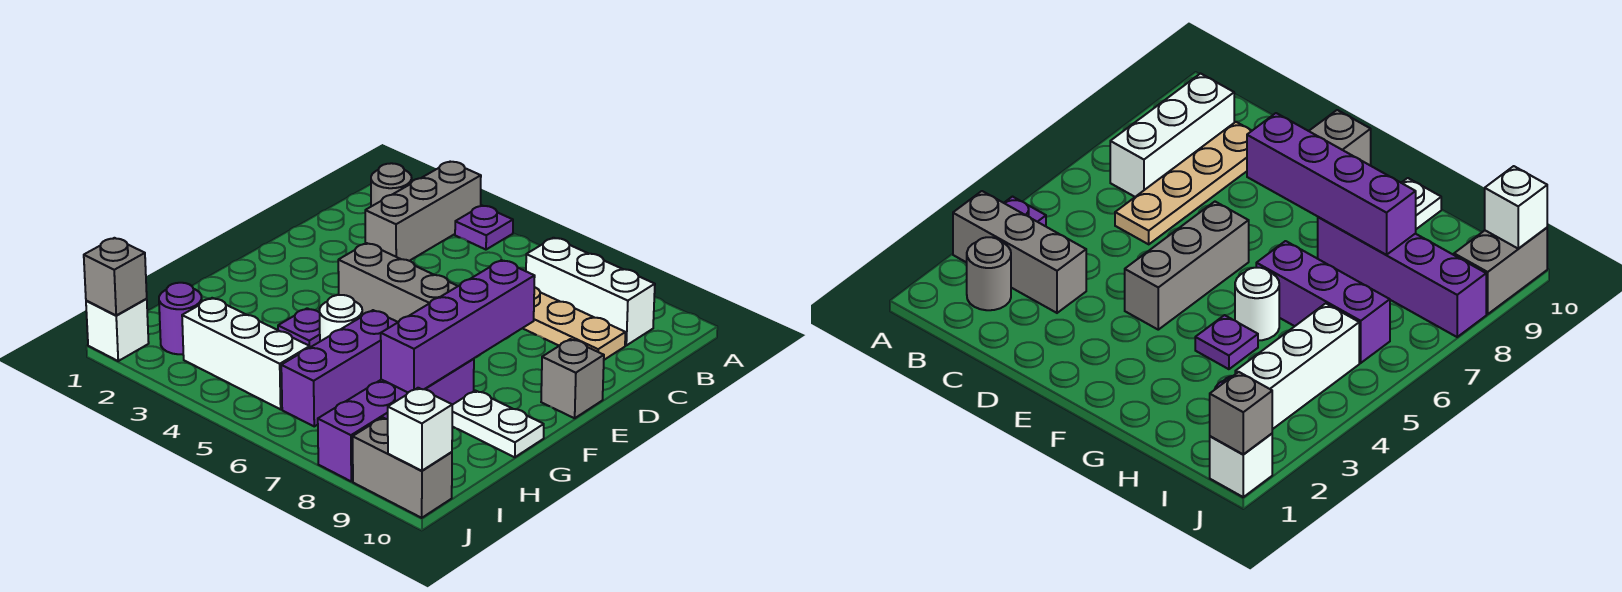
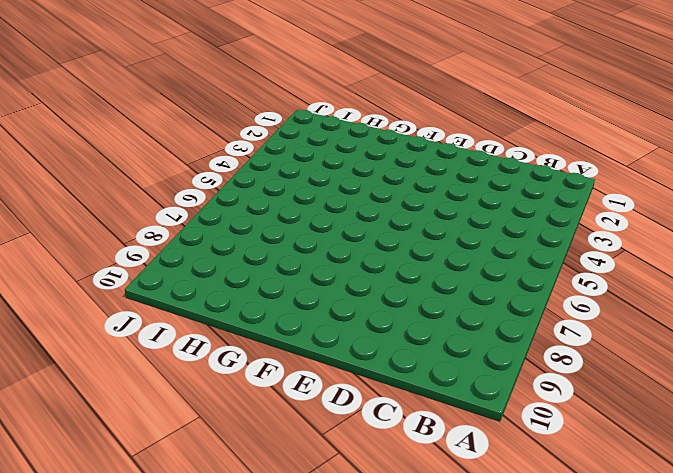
none -> grey brick A3:C3 level 1
none -> purple plate A4 level 1
none -> grey round brick B2 level 1

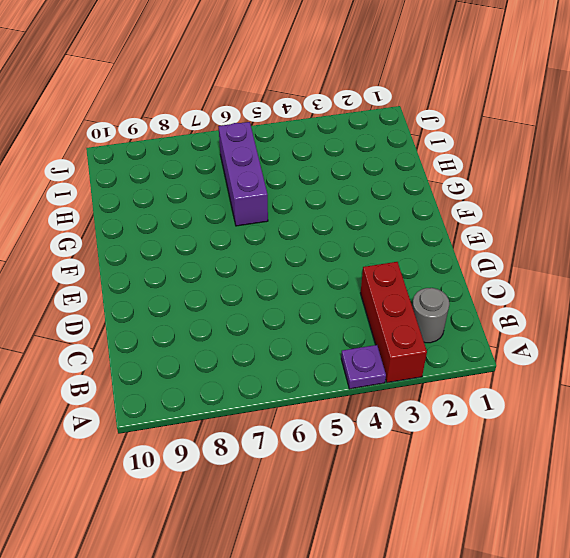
red brick A3:C3 level 1 -> grey brick A3:C3 level 1
none -> white brick B7:B9 level 1
none -> tan plate C6:C9 level 1
none -> grey brick E4:E6 level 1

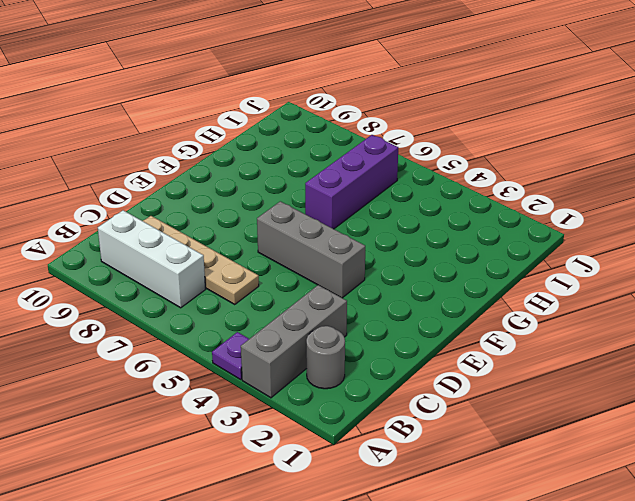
none -> grey brick E10 level 1
none -> purple plate G4 level 1
none -> white round brick G5 level 1

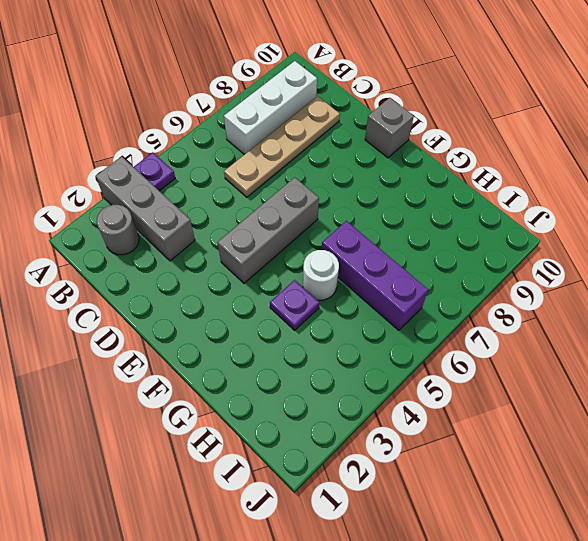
none -> purple brick G8:J8 level 1
none -> white plate G9:G10 level 1
none -> purple round brick I2 level 1

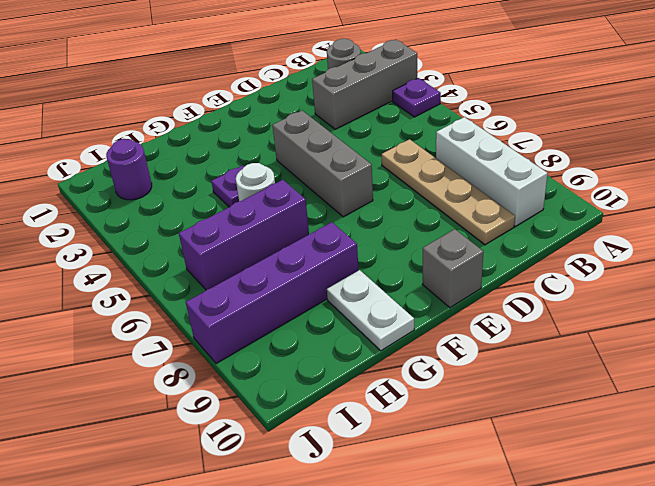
none -> white brick I3:I5 level 1
none -> white brick J1 level 1
none -> grey brick J9:J10 level 1

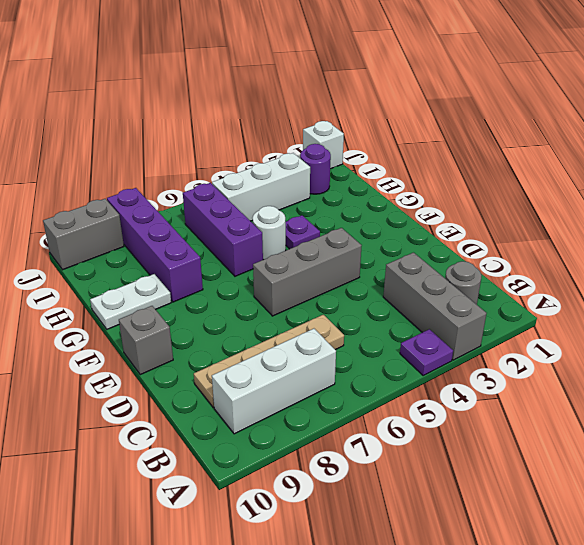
none -> purple brick E8:H8 level 2
none -> grey brick J1 level 2
none -> white brick J10 level 2

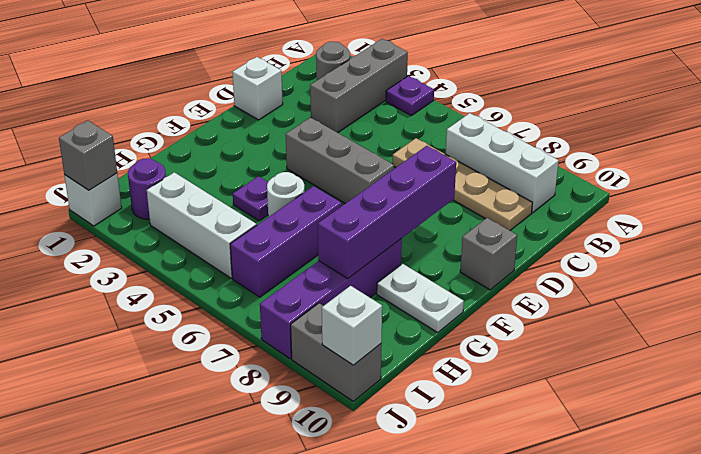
white brick D1 level 1 -> none

